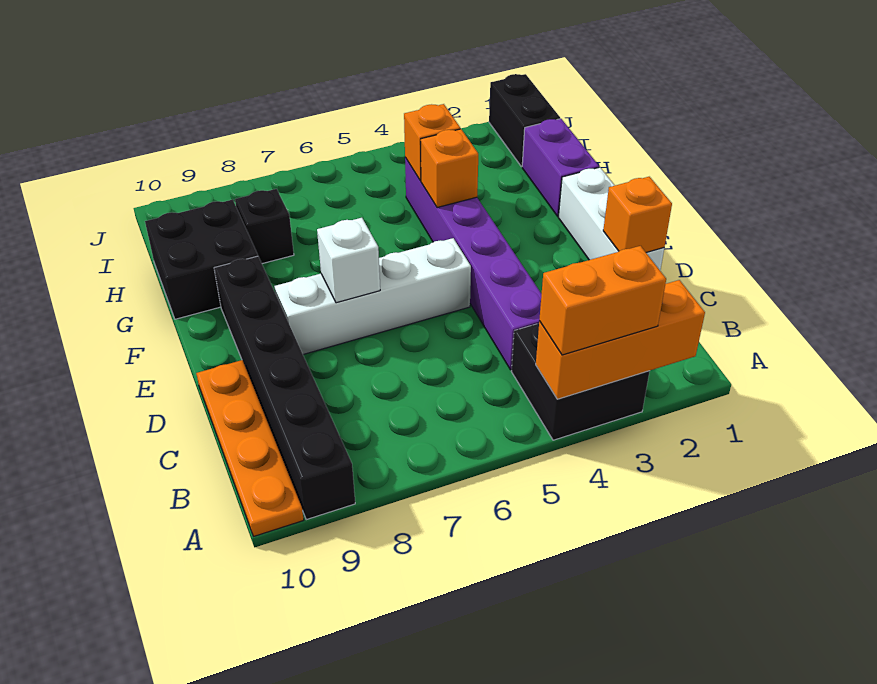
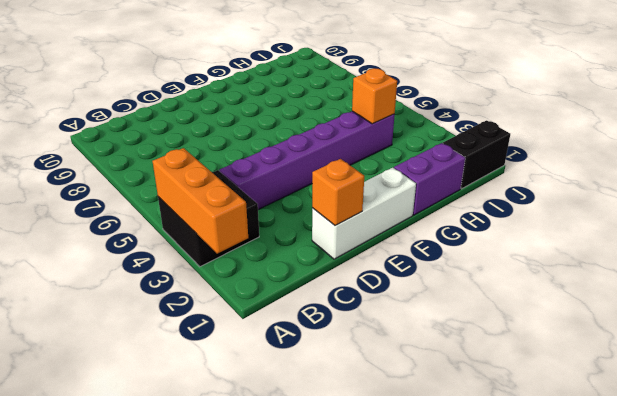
none -> black brick A9:F9 level 1
none -> orange plate A10:D10 level 1
none -> white brick E5:E8 level 1

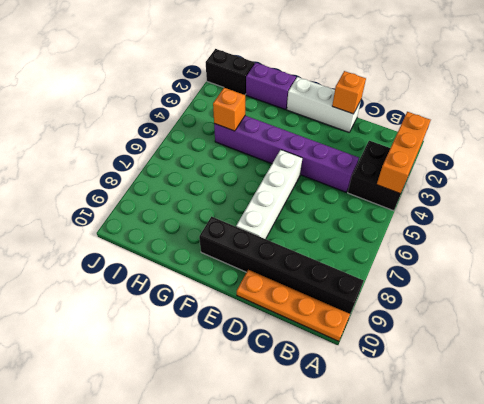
none -> black brick G9:H10 level 1
none -> black brick H8 level 1
none -> white brick E7 level 2

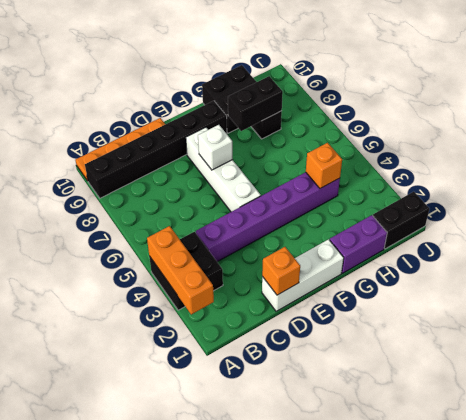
black brick G8:H8 level 2 -> none
none -> orange brick G4 level 2
none -> orange brick A3:A4 level 3

